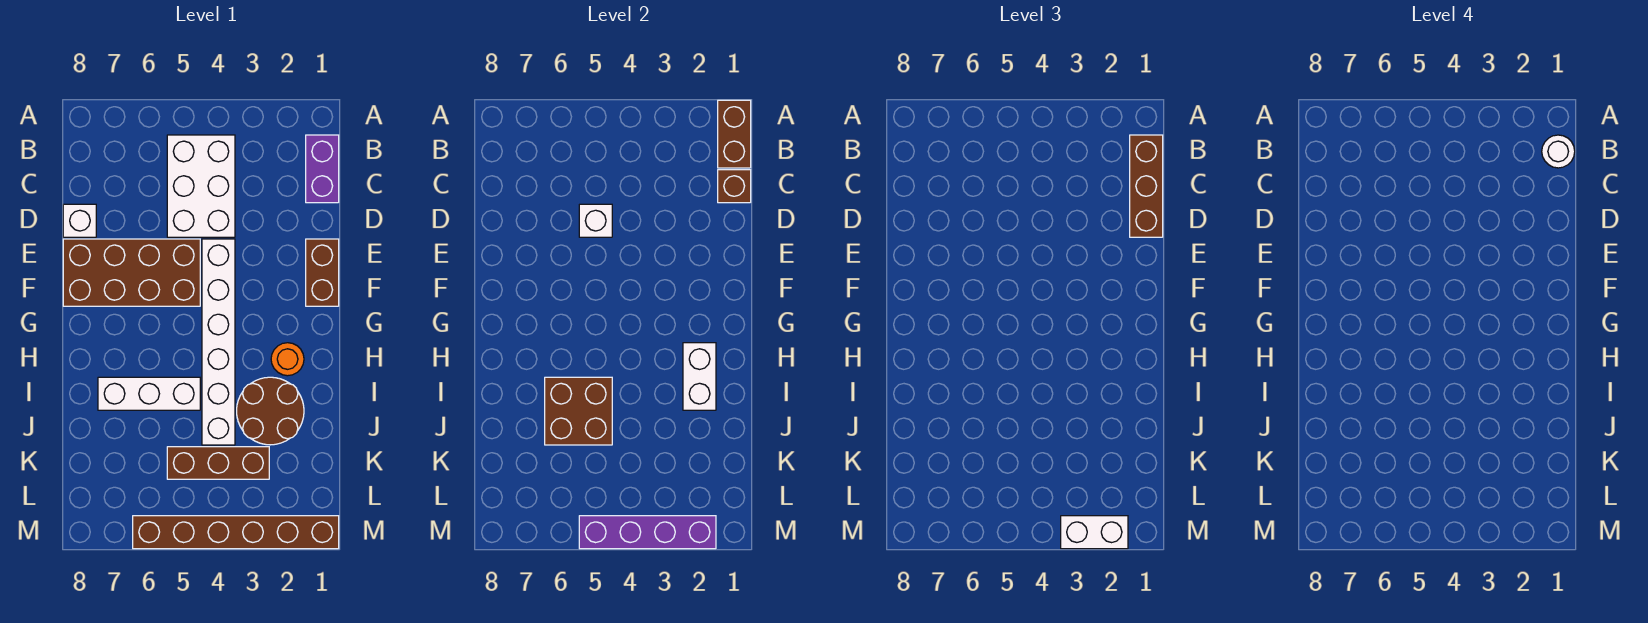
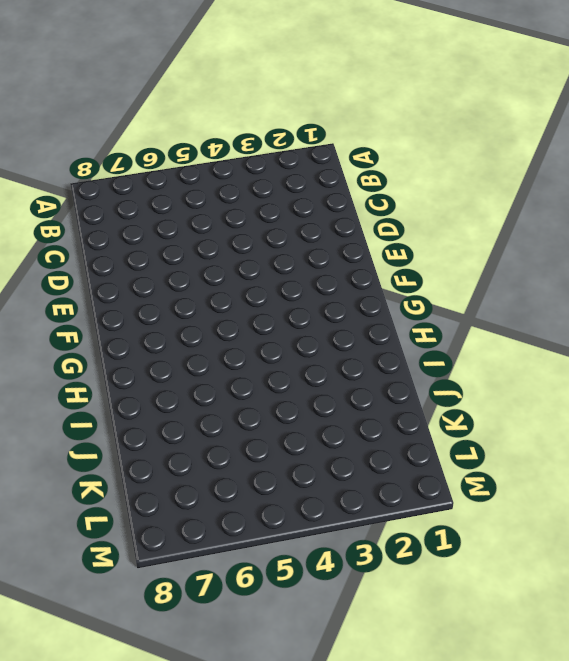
none -> purple brick B1:C1 level 1
none -> white brick B4:D5 level 1
none -> white brick D8 level 1

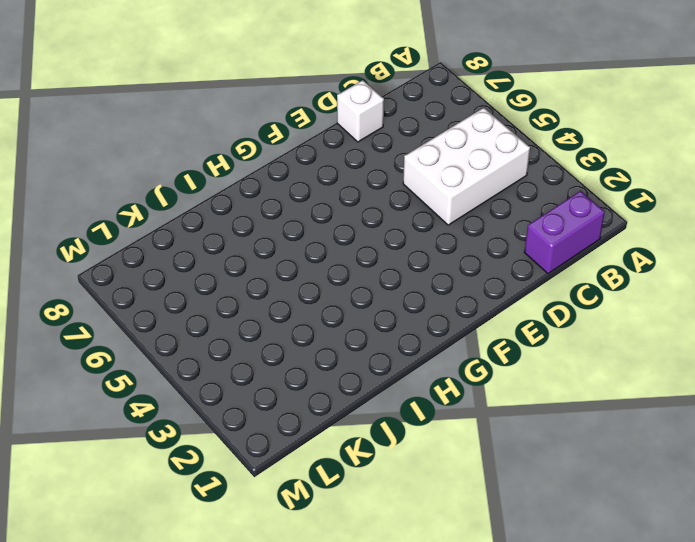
none -> brown brick E1:F1 level 1
none -> white brick E4:J4 level 1
none -> brown brick E5:F8 level 1

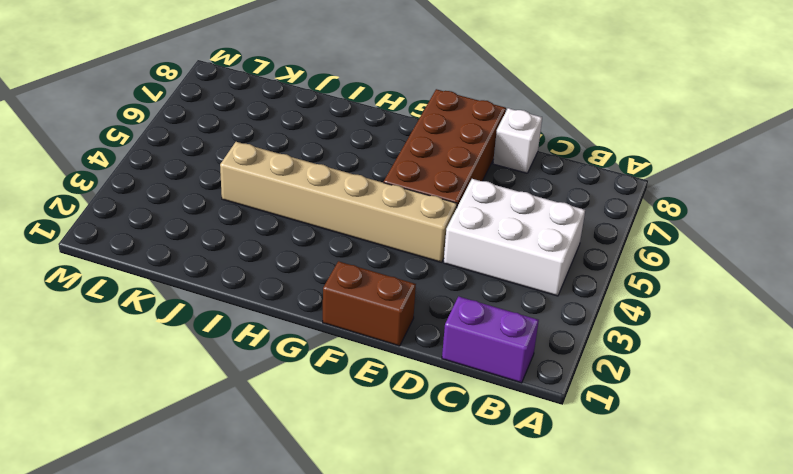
tan brick E4:J4 level 1 -> white brick E4:J4 level 1
none -> orange round brick H2 level 1
none -> brown round brick I2:J3 level 1
none -> white brick I5:I7 level 1

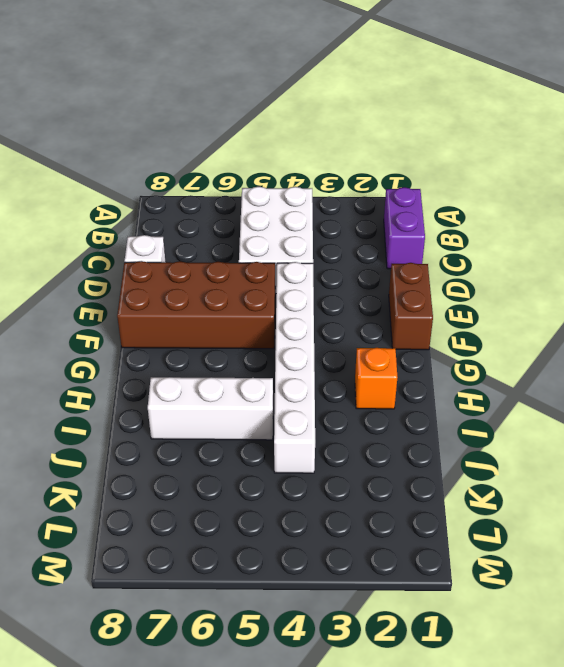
orange brick H2 level 1 -> orange round brick H2 level 1
none -> brown round brick I2:J3 level 1
none -> brown brick K3:K5 level 1
none -> brown brick M1:M6 level 1

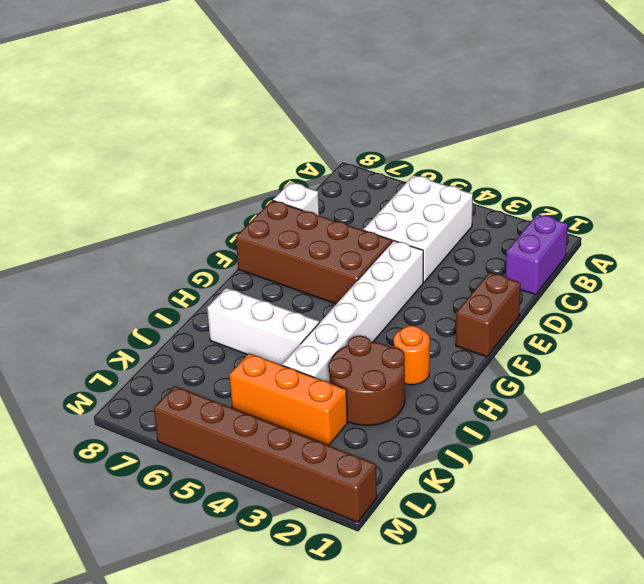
orange brick K3:K5 level 1 -> brown brick K3:K5 level 1
none -> brown brick A1:B1 level 2
none -> brown brick C1 level 2
none -> white brick D5 level 2

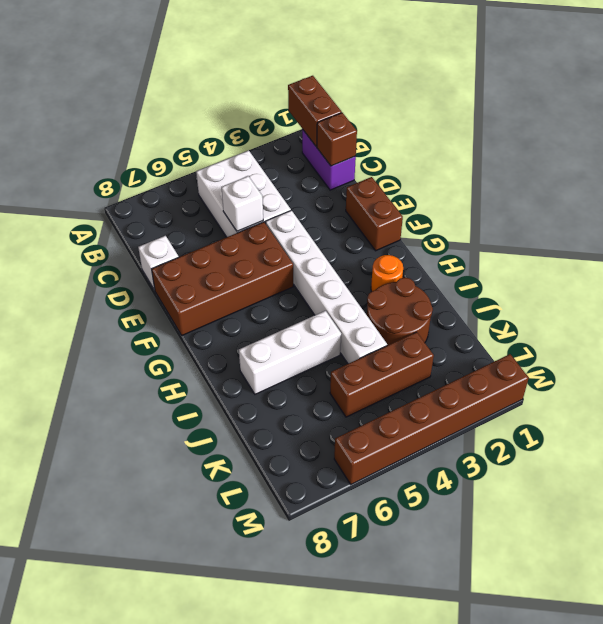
none -> white brick H2:I2 level 2
none -> brown brick I5:J6 level 2
none -> purple brick M2:M5 level 2

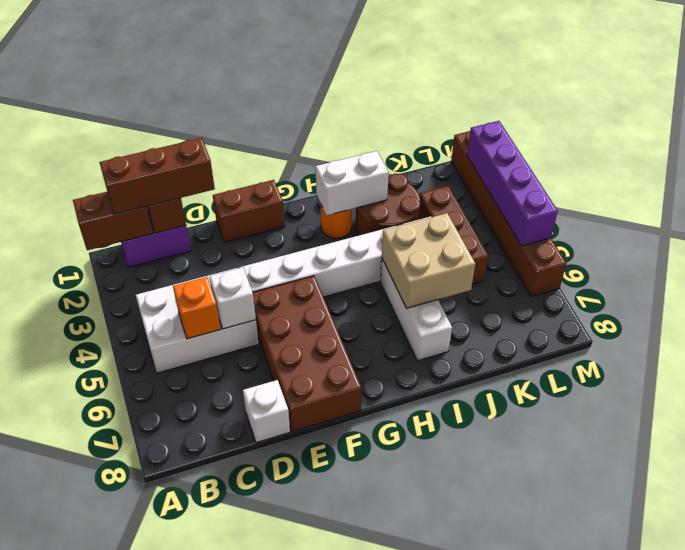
orange brick C5 level 2 -> none
tan brick I5:J6 level 2 -> brown brick I5:J6 level 2
none -> white brick M2:M3 level 3
none -> white round brick B1 level 4

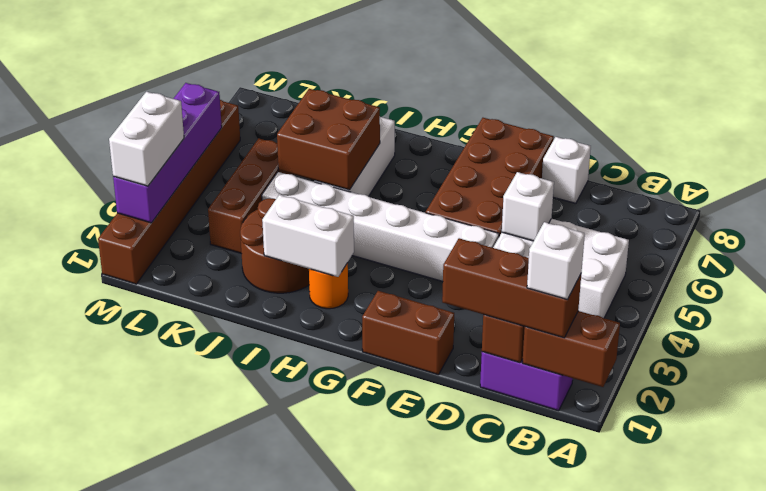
white brick B1 level 4 -> white round brick B1 level 4

